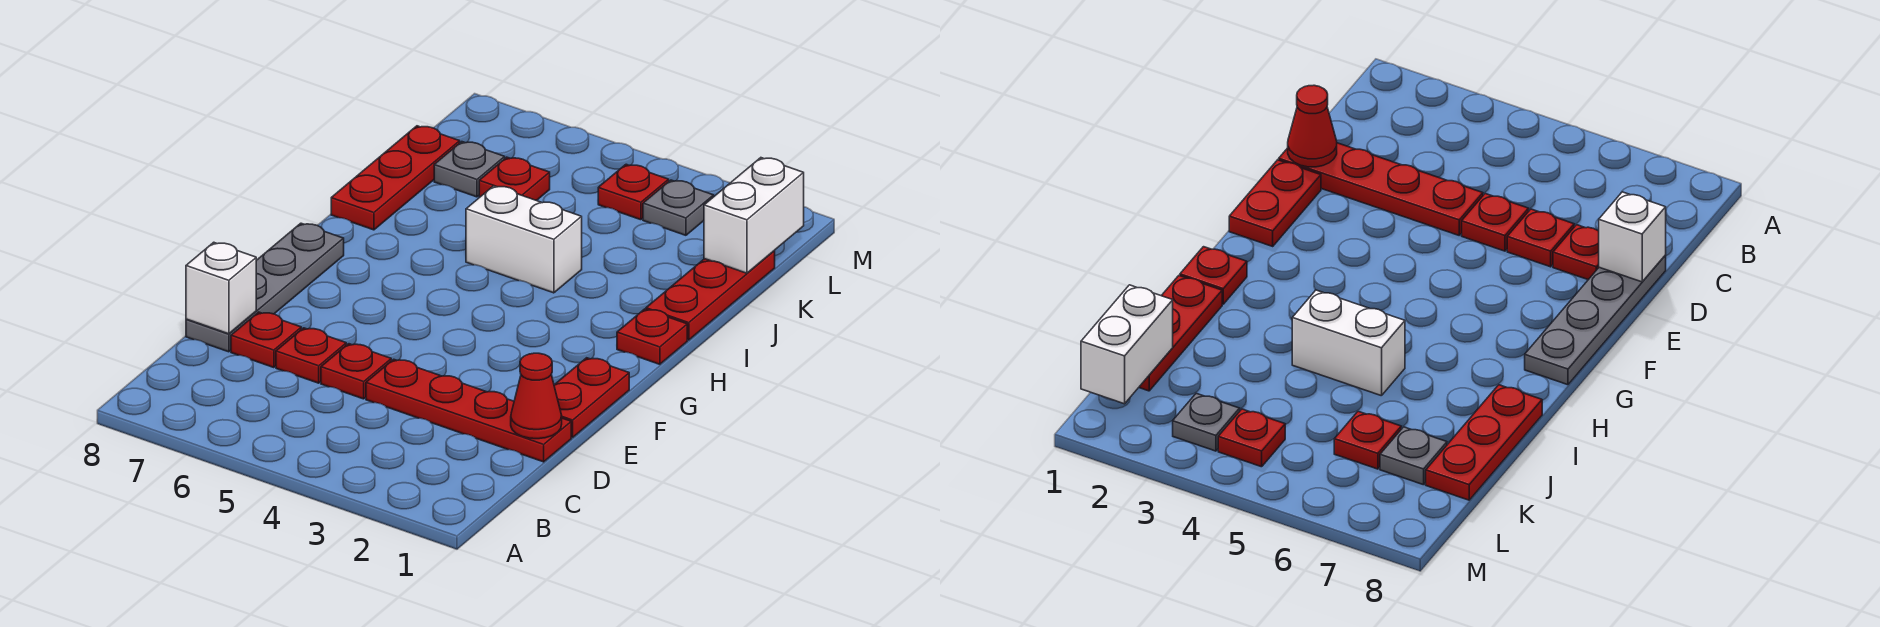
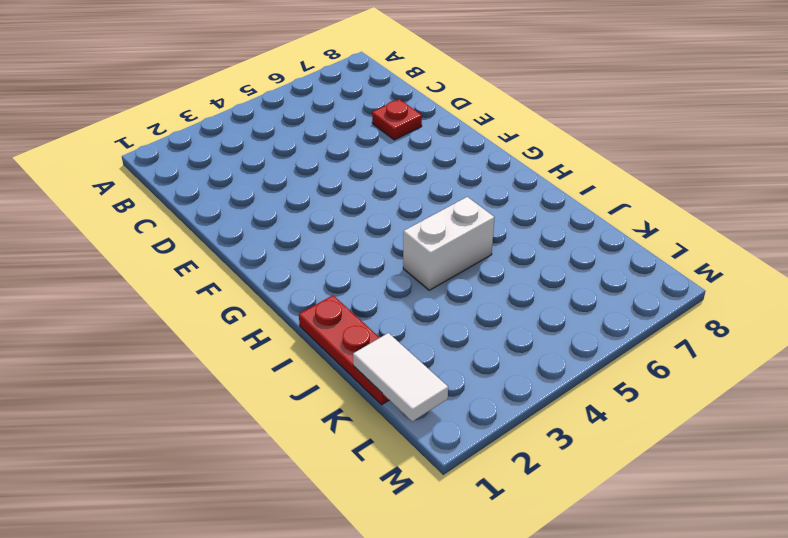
white tile K1:L1 level 2 -> white brick K1:L1 level 2
none -> red plate D1:D4 level 1
none -> red plate D5 level 1
none -> red plate D6 level 1

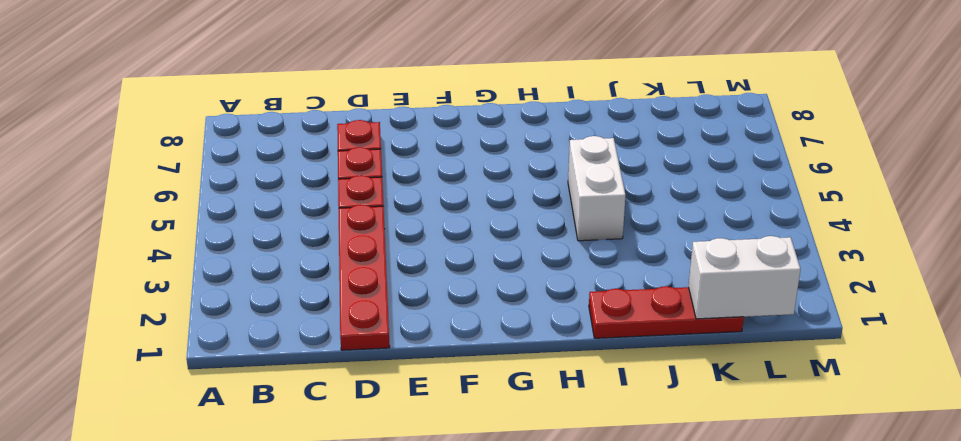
none -> grey plate D8:G8 level 1
none -> red plate E1:F1 level 1
none -> red plate H1 level 1

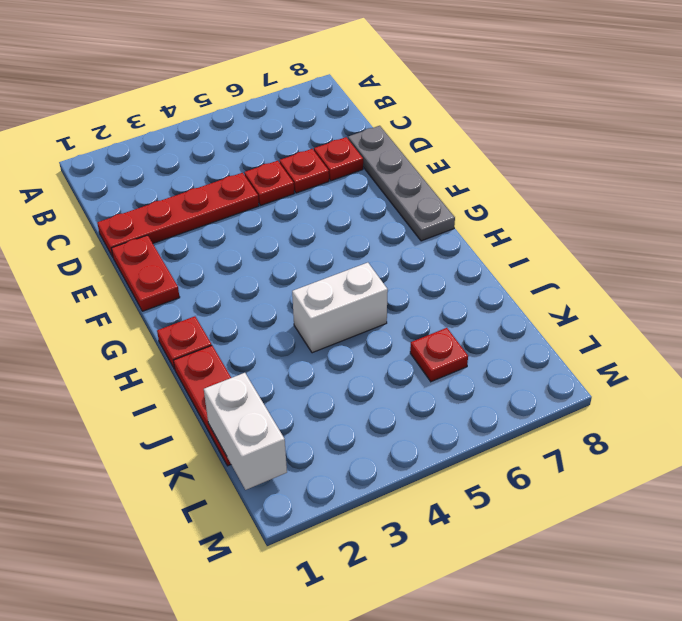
none -> red plate I8:K8 level 1
none -> grey plate K7 level 1
none -> grey plate L3 level 1

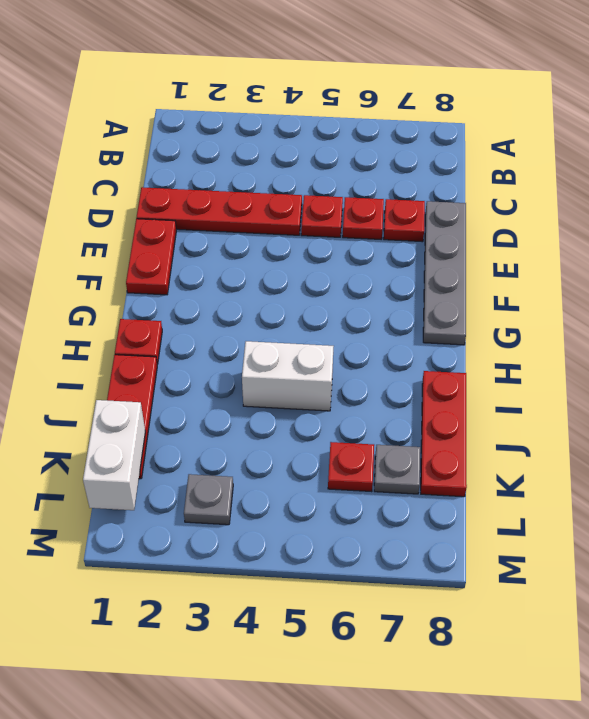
none -> red plate L4 level 1
none -> red cone D1 level 2
none -> white brick D8 level 2

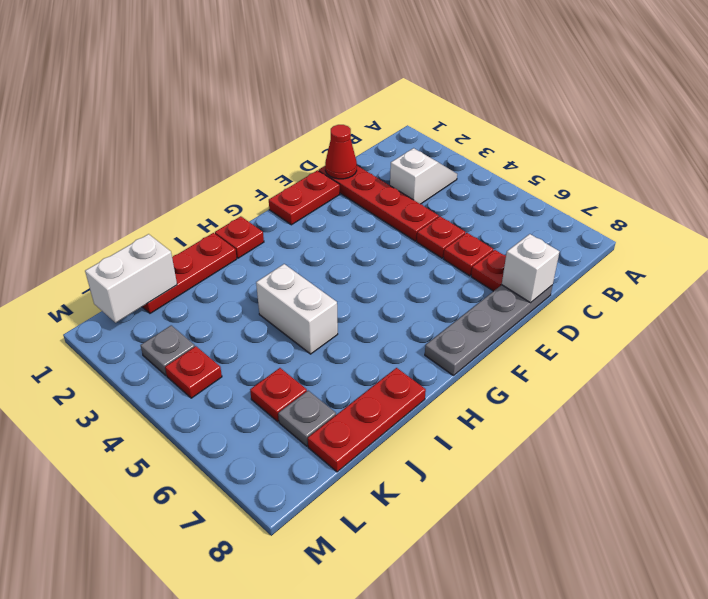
white slope B3:C3 level 1 top C -> none

